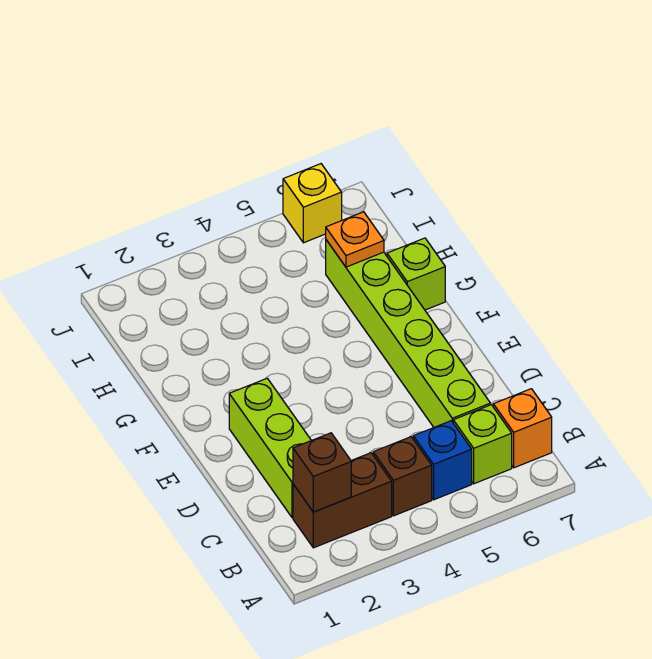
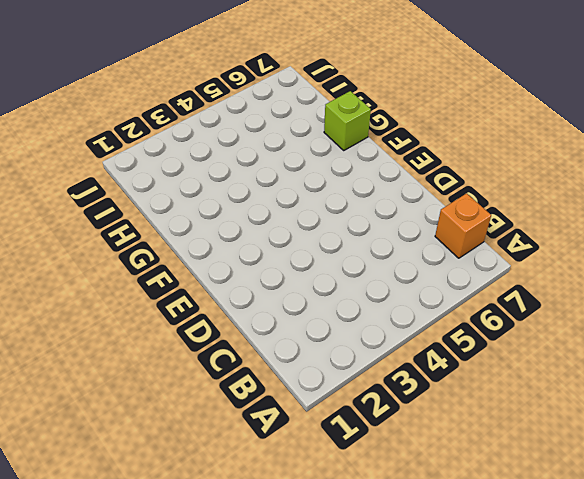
none -> brown brick B2:B3 level 1
none -> brown brick B4 level 1

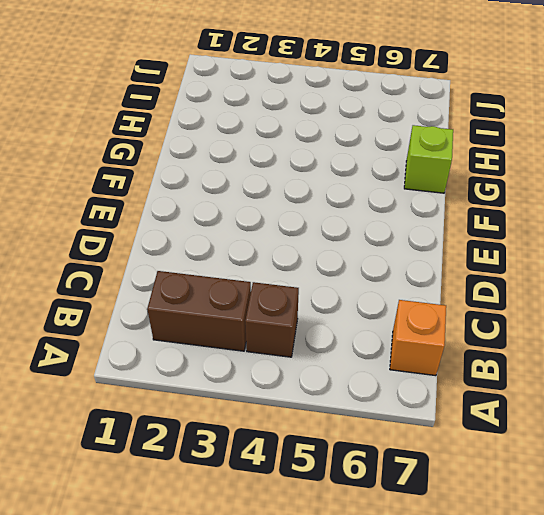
none -> blue brick B5 level 1
none -> lime brick B6 level 1

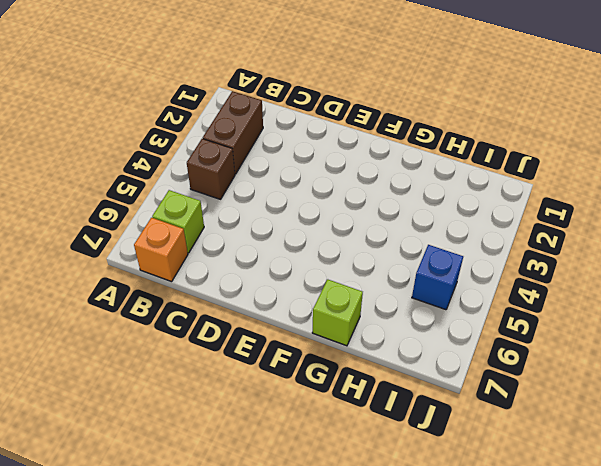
blue brick I5 level 1 -> blue brick B5 level 1
none -> lime brick C2:E2 level 1
none -> lime brick C6:H6 level 1

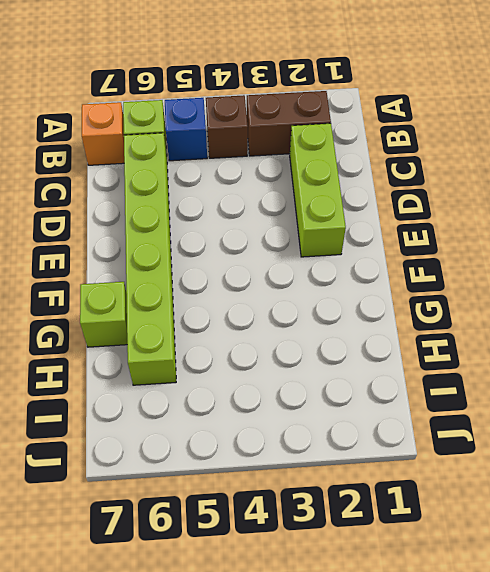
none -> yellow brick J6 level 1
none -> brown brick B2 level 2

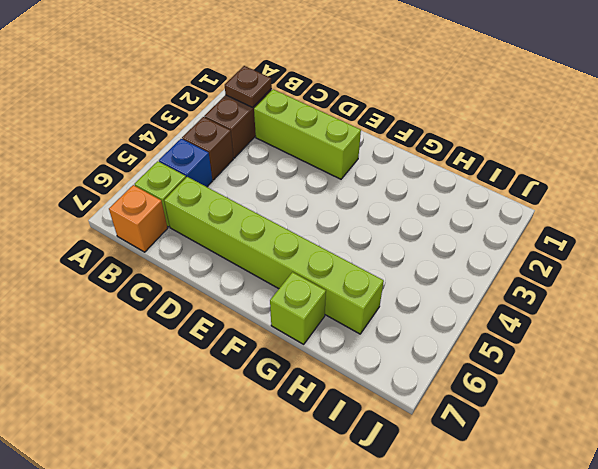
brown plate B2 level 2 -> brown brick B2 level 2
none -> yellow brick J6 level 1
none -> orange plate H6 level 2

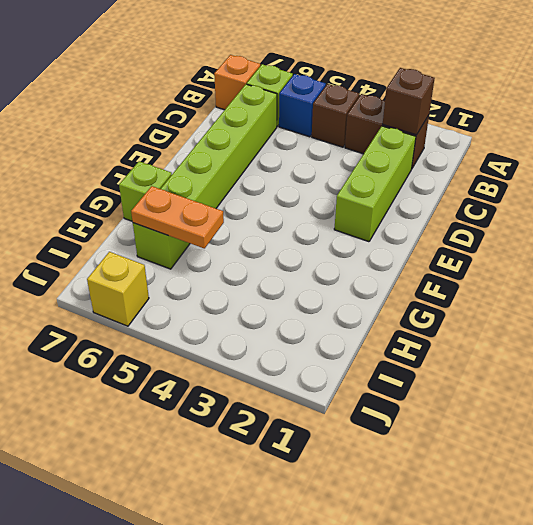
orange plate H5:H6 level 2 -> orange plate H6 level 2

